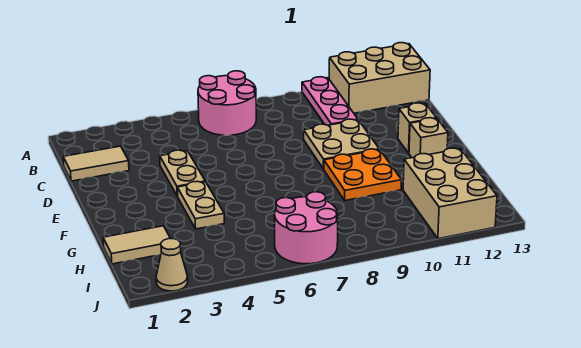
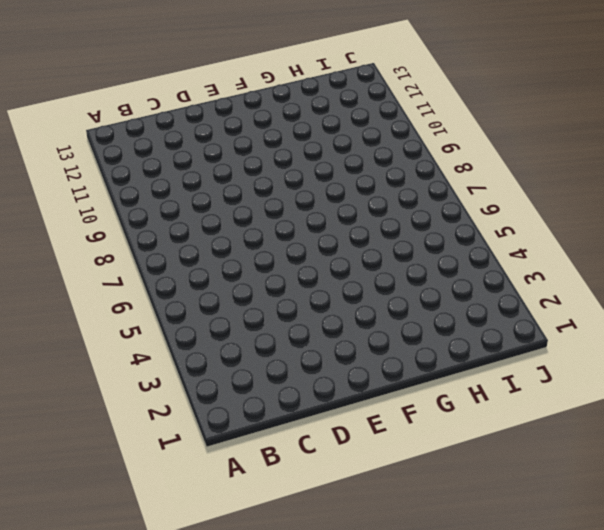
none -> pink round brick A6:B7 level 1
none -> pink plate A10:C10 level 1
none -> tan brick A11:B13 level 1

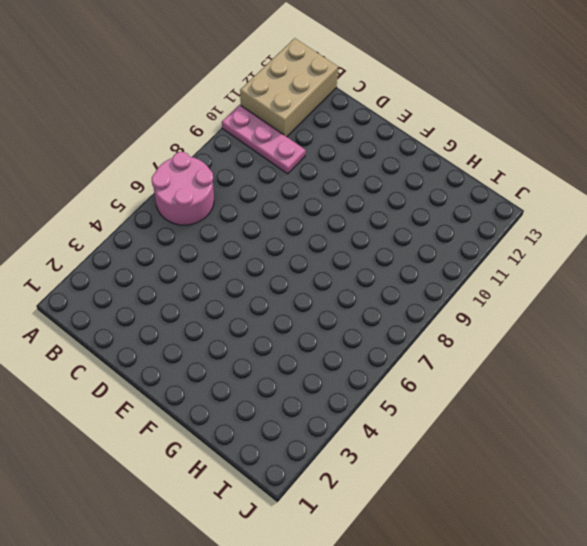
none -> tan tile C1:C2 level 1
none -> tan plate D4:E4 level 1
none -> tan plate D9:E10 level 1

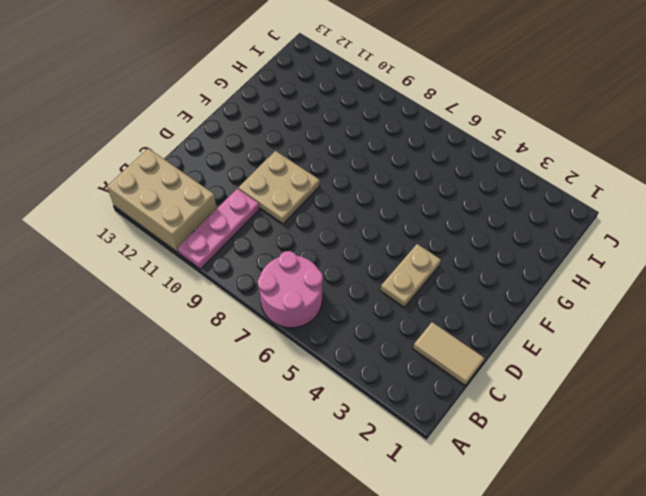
none -> tan brick E12 level 1
none -> tan plate F4:G4 level 1
none -> orange plate F9:G10 level 1

